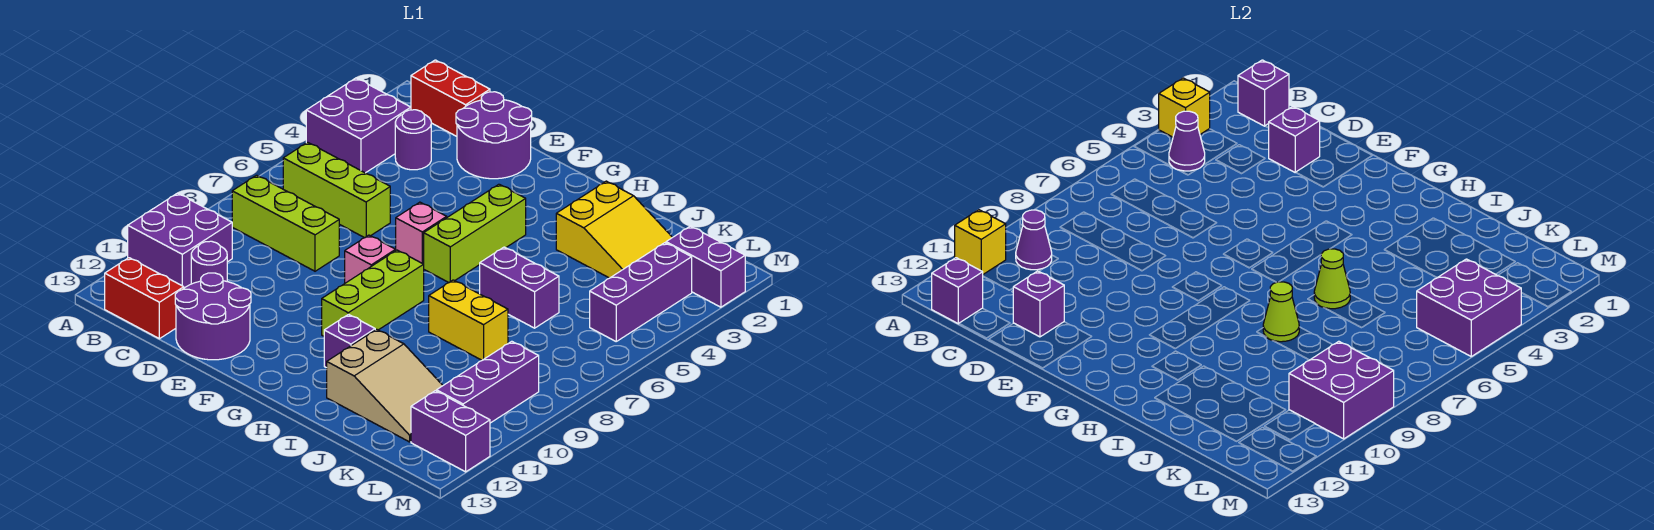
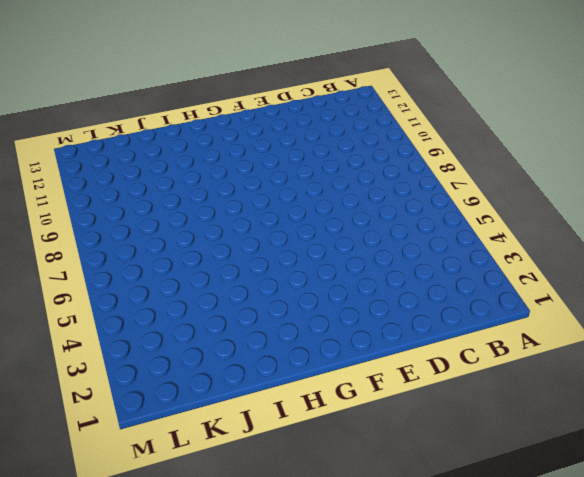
none -> purple brick A3:B4 level 1
none -> purple brick A10:B11 level 1
none -> red brick B1:C1 level 1
none -> lime brick B6:D6 level 1

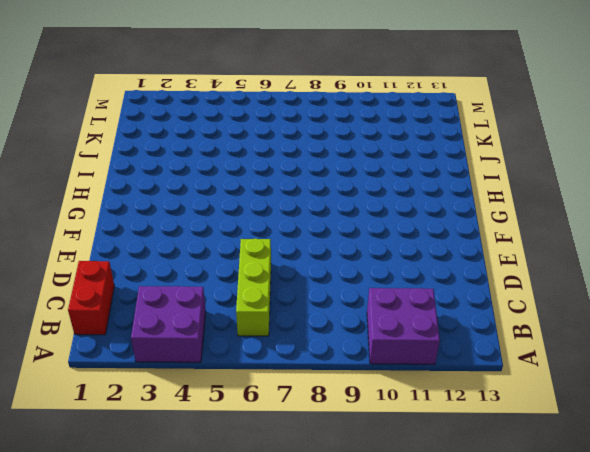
none -> lime brick B8:D8 level 1
none -> red brick B13:C13 level 1
none -> purple round brick C3 level 1
none -> purple round brick C11 level 1

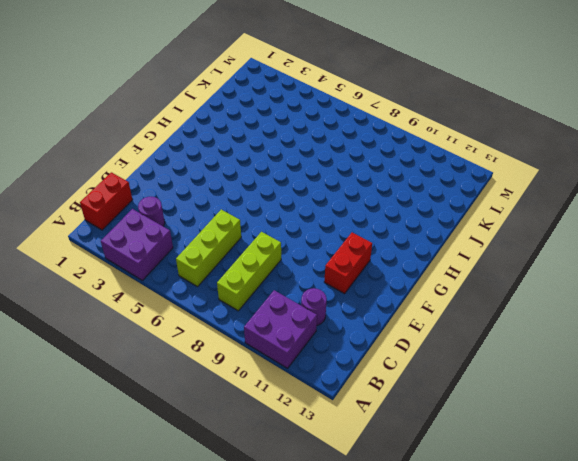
red brick E11:F11 level 1 -> red brick B13:C13 level 1
none -> purple round brick D1:E2 level 1
none -> purple round brick D12:E13 level 1
none -> pink brick F6 level 1
none -> pink brick F8 level 1

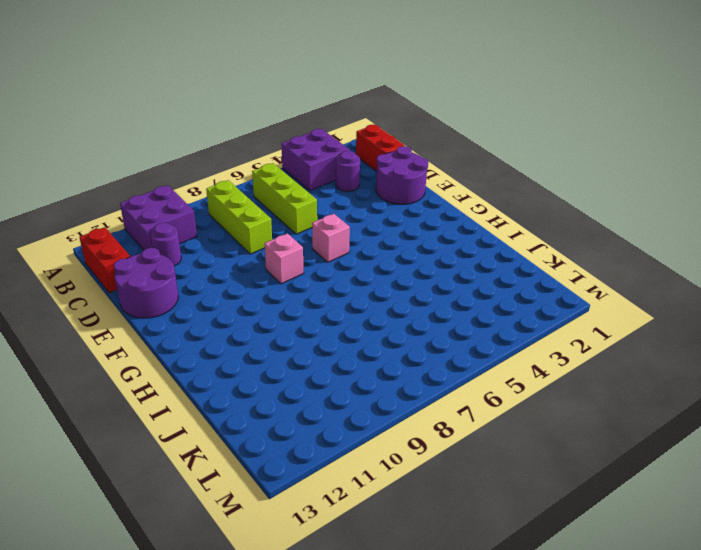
none -> lime brick G4:G6 level 1
none -> lime brick G8:G10 level 1
none -> purple brick H11 level 1
none -> yellow slope I2:K3 level 1 top I

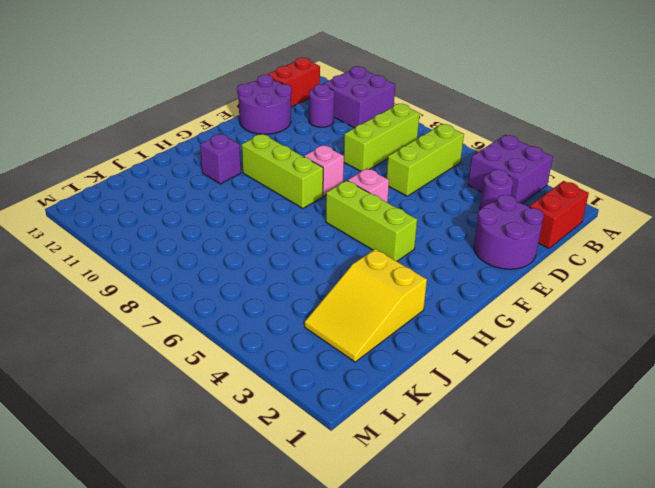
none -> purple brick I6:J6 level 1
none -> yellow brick I8:J8 level 1
none -> tan slope I11:K12 level 1 top I
none -> purple brick L2:M2 level 1

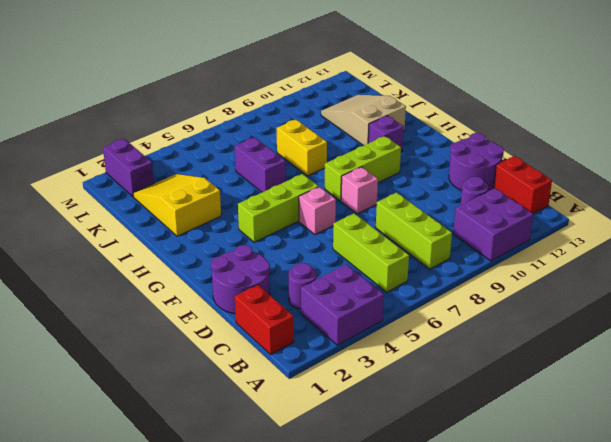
none -> purple brick L3:L5 level 1
none -> purple brick L9:L11 level 1
none -> purple brick L12:M12 level 1
none -> yellow brick A3 level 2

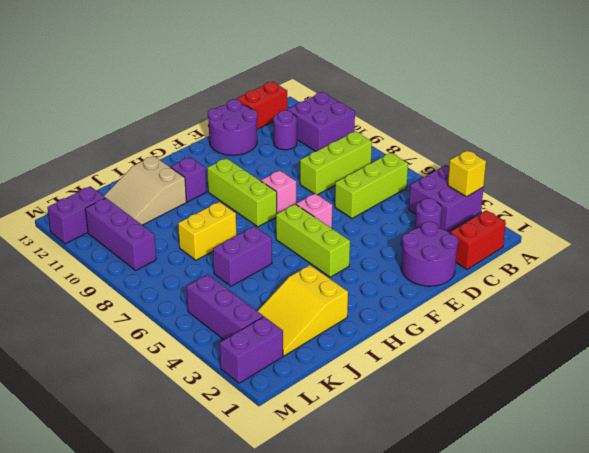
none -> yellow brick A11 level 2
none -> purple brick B1 level 2
none -> purple cone B4 level 2
none -> purple cone B10 level 2

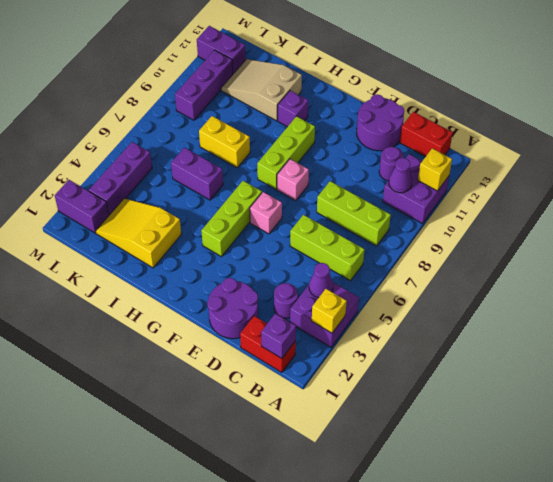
none -> purple brick B13 level 2
none -> purple brick D2 level 2
none -> purple brick D12 level 2
none -> lime cone I6 level 2

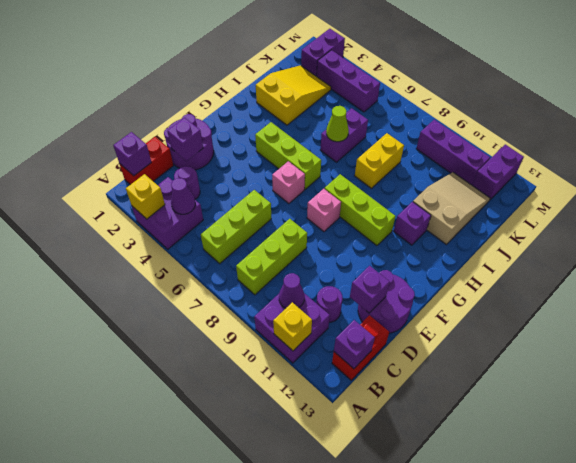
none -> lime cone I8 level 2
none -> purple brick L4:M5 level 2
none -> purple brick L9:M10 level 2

